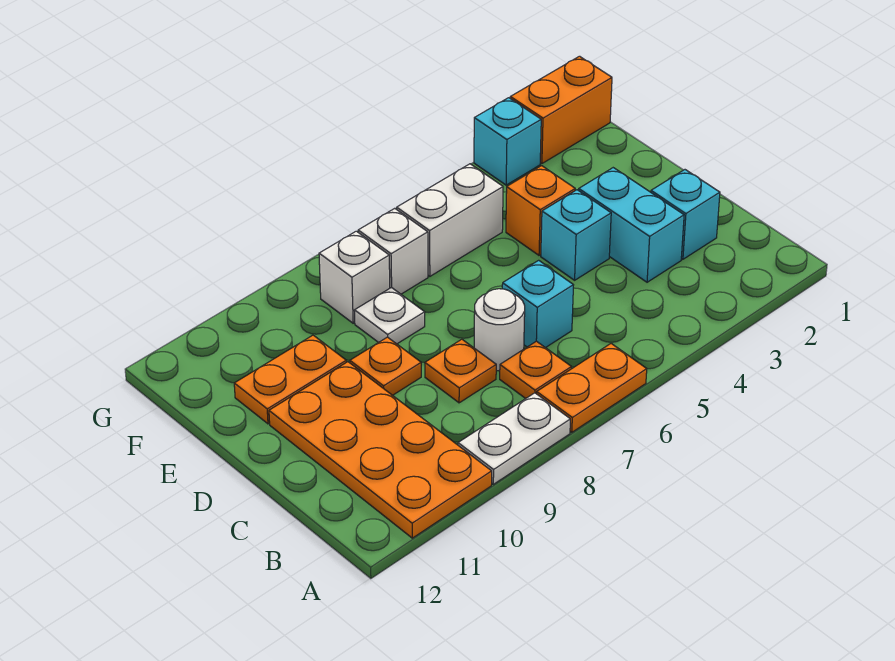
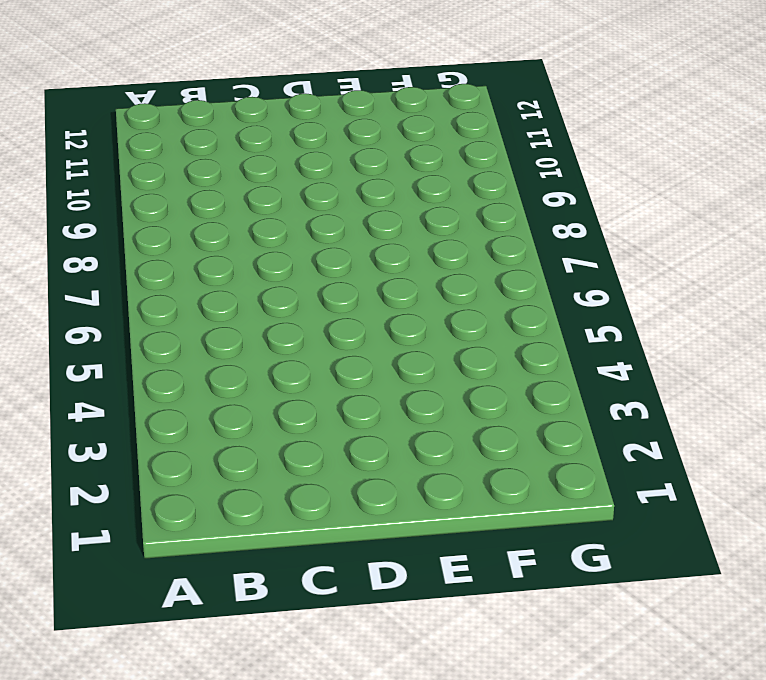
none -> orange plate A6:A7 level 1
none -> white plate A8:A9 level 1
none -> orange plate A10:D11 level 1

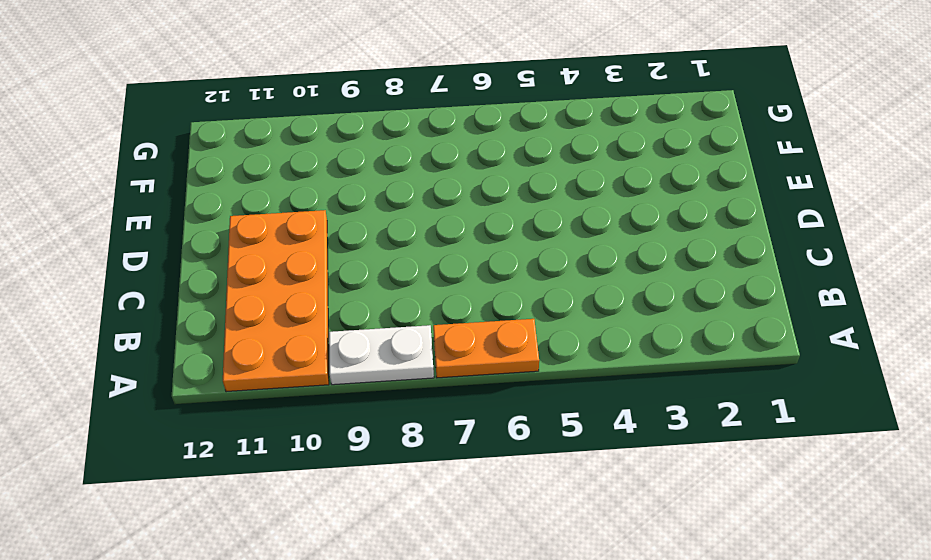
none -> orange plate B7 level 1
none -> cyan brick C2 level 1
none -> cyan brick C3:D3 level 1

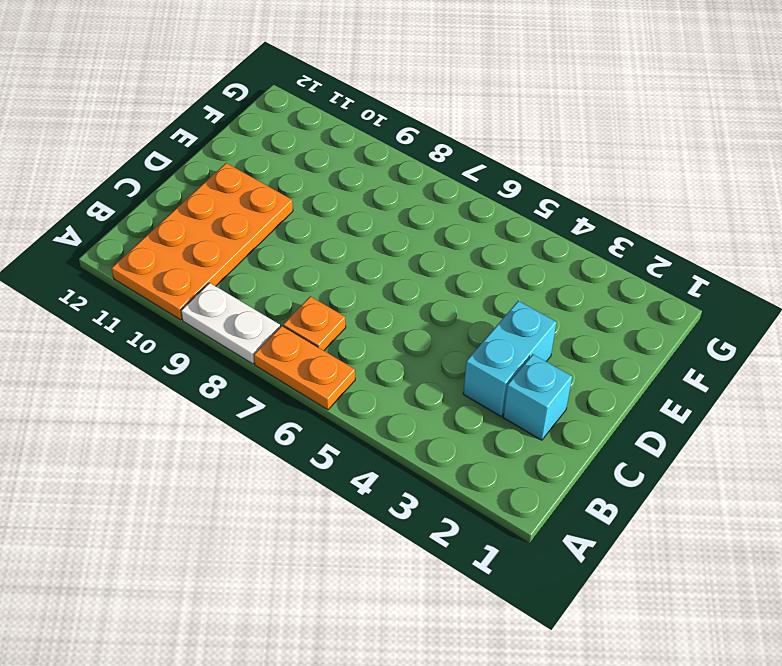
none -> cyan brick C6 level 1
none -> white round brick C7 level 1
none -> orange plate C8 level 1

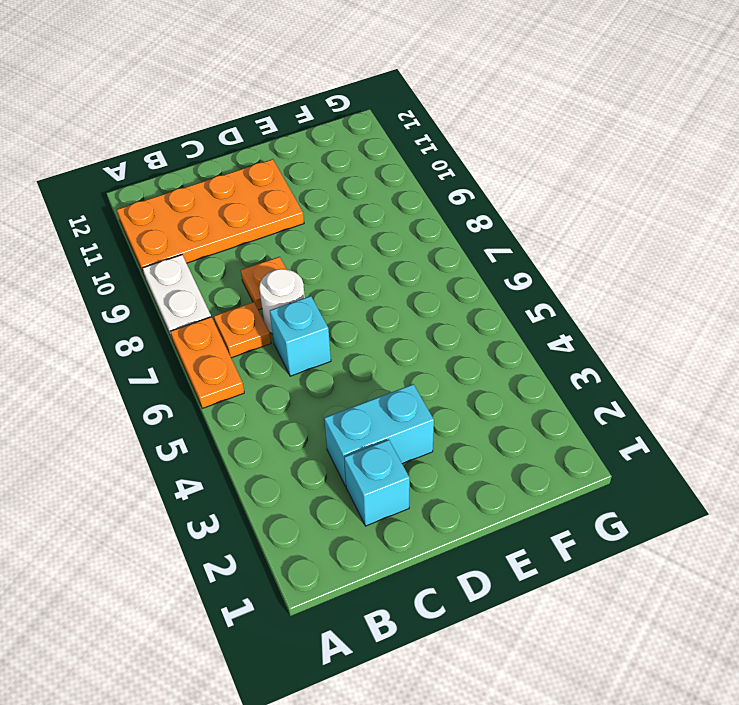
none -> cyan brick D4 level 1
none -> orange plate D9 level 1
none -> orange brick E4 level 1

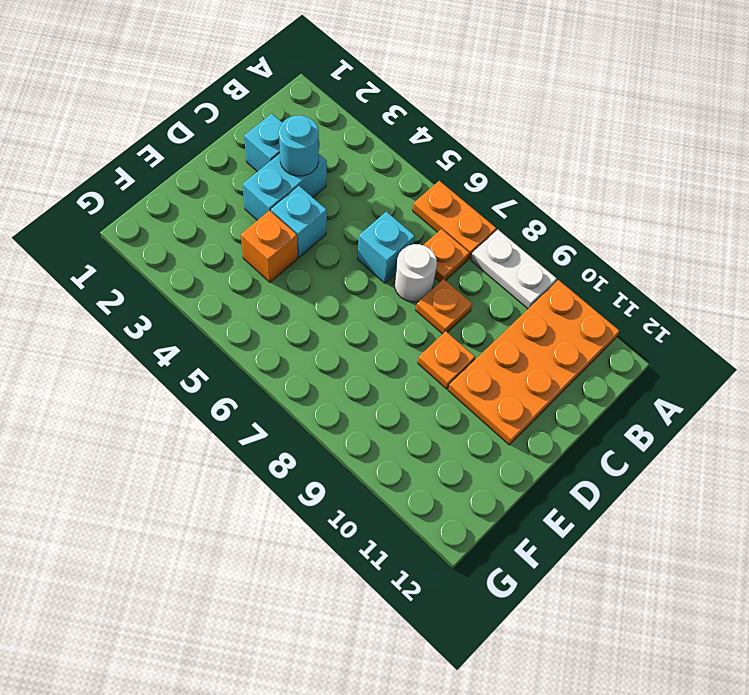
cyan round brick C3 level 2 -> none
none -> white plate E8 level 1
none -> orange plate E10:E11 level 1
none -> white brick F5:F6 level 1

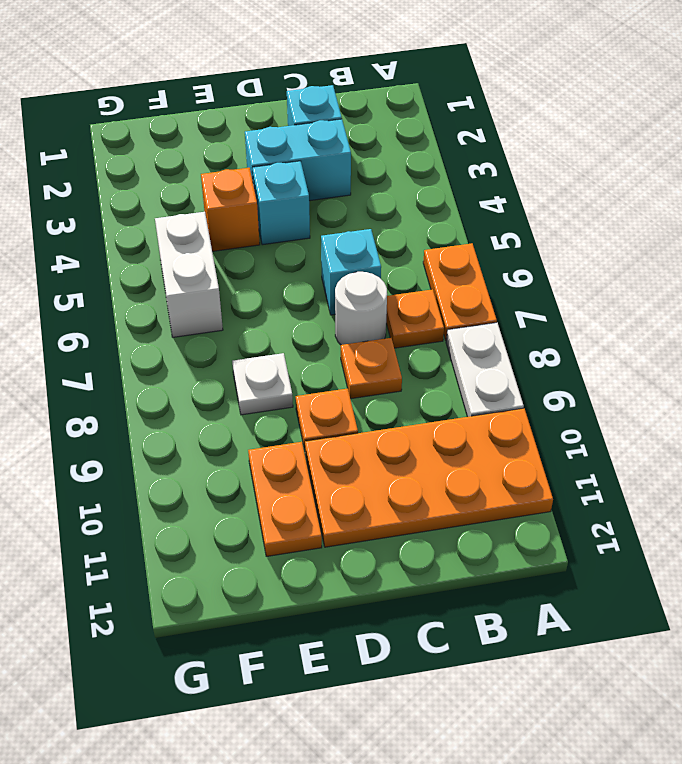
none -> white brick F7 level 1
none -> white brick F8 level 1
none -> orange brick G1:G2 level 1

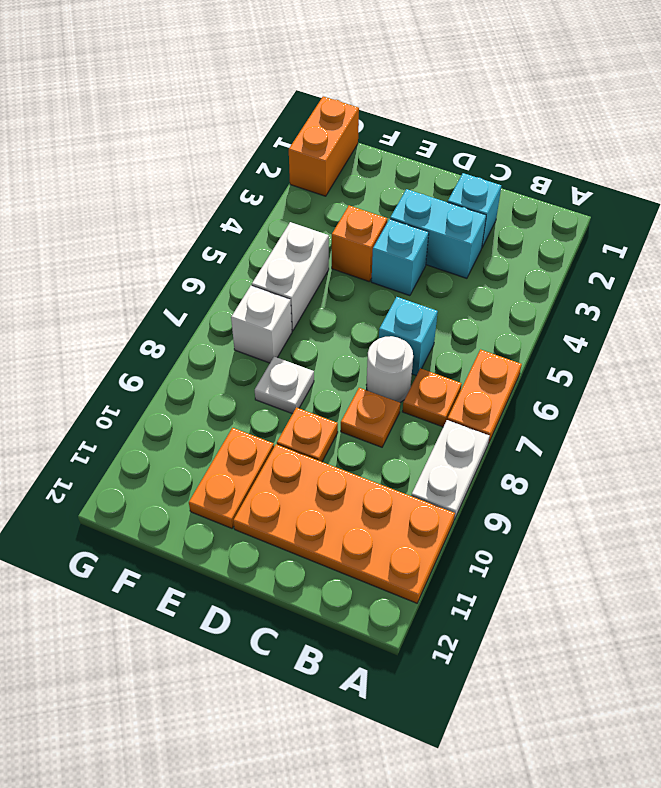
none -> white brick F8 level 1
none -> cyan brick G3 level 1

